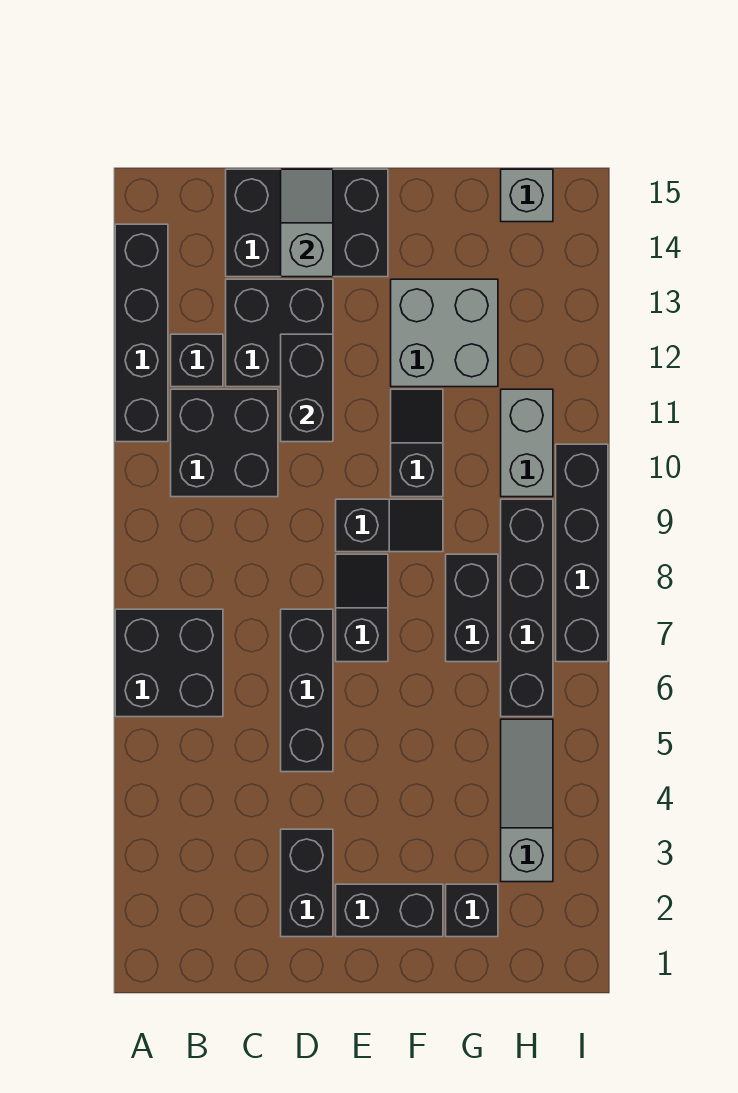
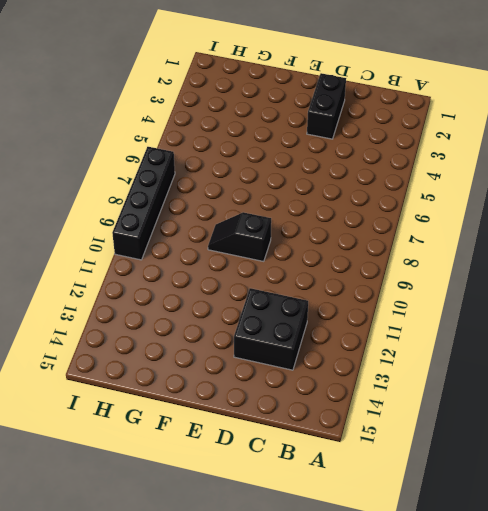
none -> black brick A6:B7 level 1
none -> black brick A11:A14 level 1
none -> black brick B10:C11 level 1

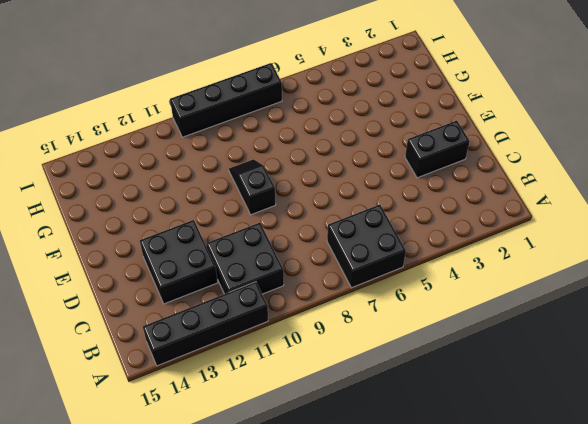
none -> black brick B12 level 1
none -> black brick C14:E15 level 1
none -> black brick D5:D7 level 1

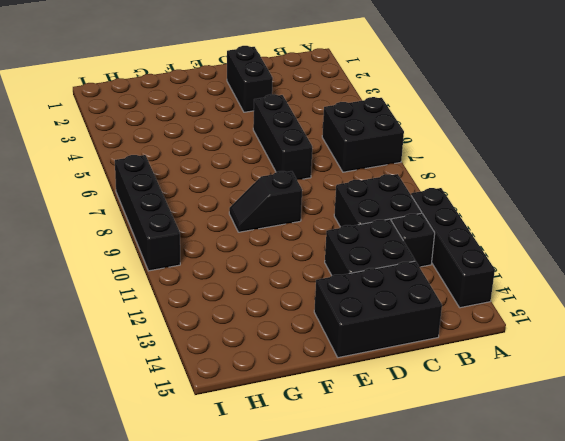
none -> black brick E2:F2 level 1
none -> black slope E7:E8 level 1 top 7
none -> black slope F10:F11 level 1 top 10

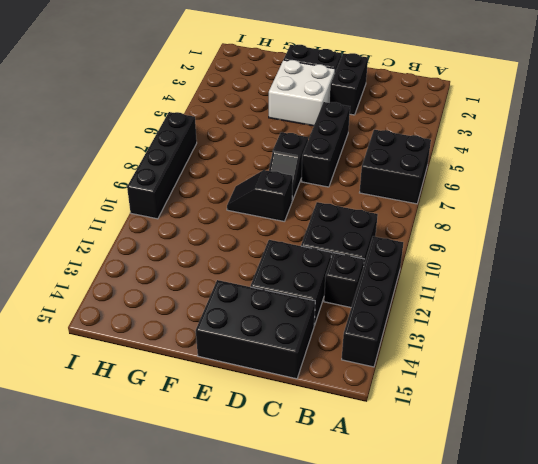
white brick E3:F4 level 1 -> none
none -> black slope F10:F11 level 1 top 10
none -> grey brick F12:G13 level 1
none -> black brick G2 level 1

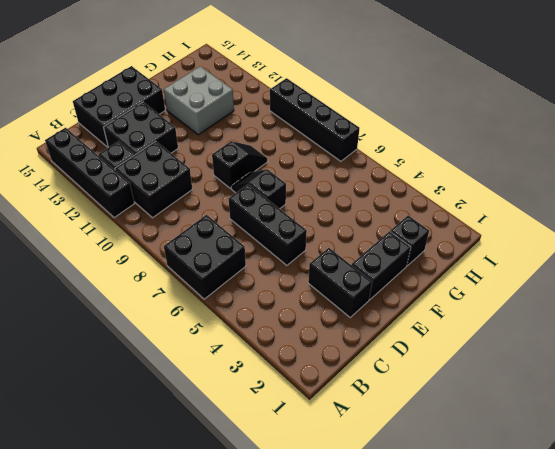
none -> black slope F10:F11 level 1 top 10
none -> black brick G7:G8 level 1
none -> grey slope H3:H5 level 1 top 3

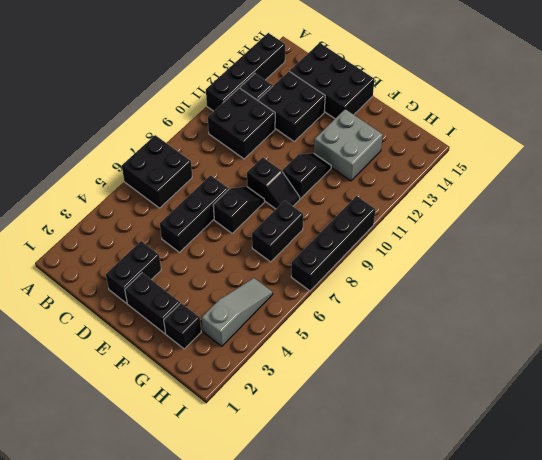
none -> black brick H6:H9 level 1
none -> grey brick H10:H11 level 1
none -> grey brick H15 level 1

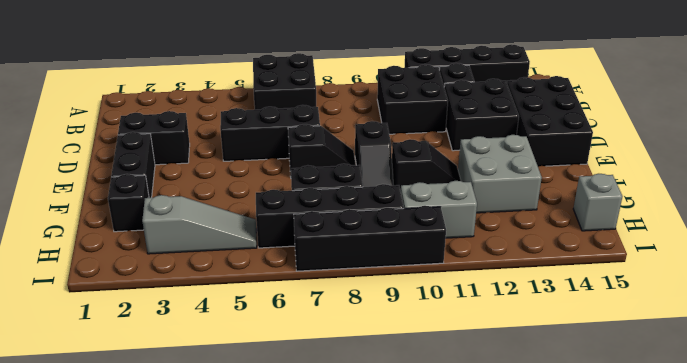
none -> black brick D11:D12 level 2
none -> grey slope D14:D15 level 2 top 14

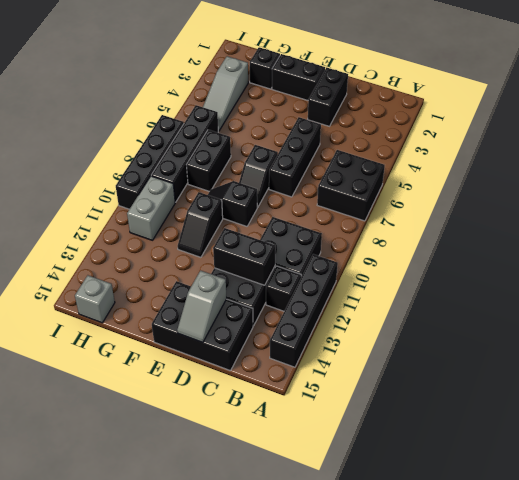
black brick C12:D12 level 2 -> black brick D11:D12 level 2
none -> grey brick F12:G13 level 1

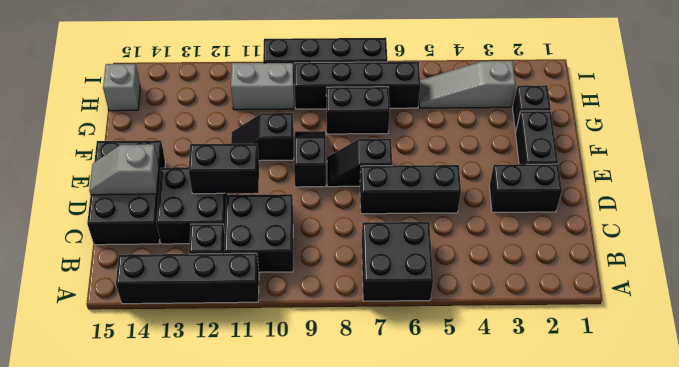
none -> grey brick F12:G13 level 1

